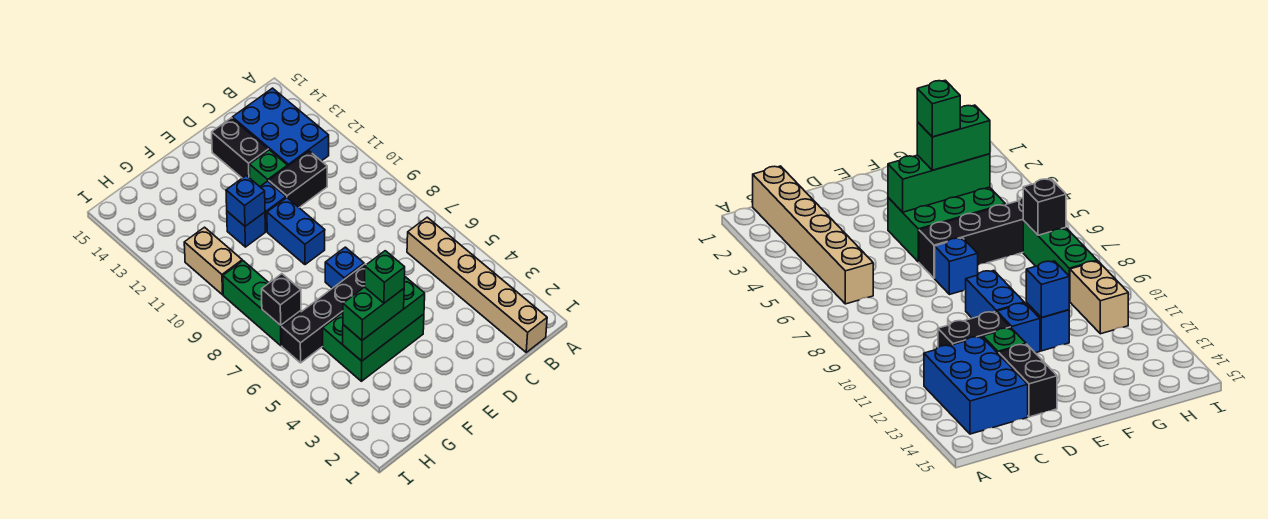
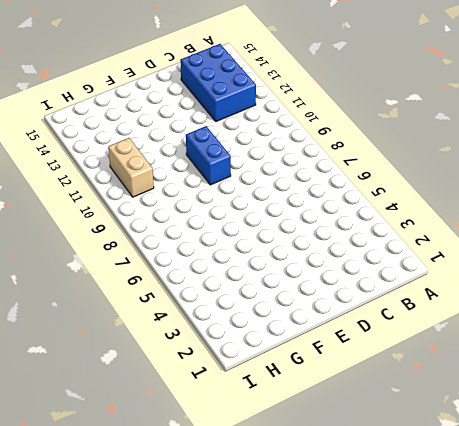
none -> tan brick B1:B6 level 1
none -> black brick C11:D11 level 1
none -> green brick D12 level 1

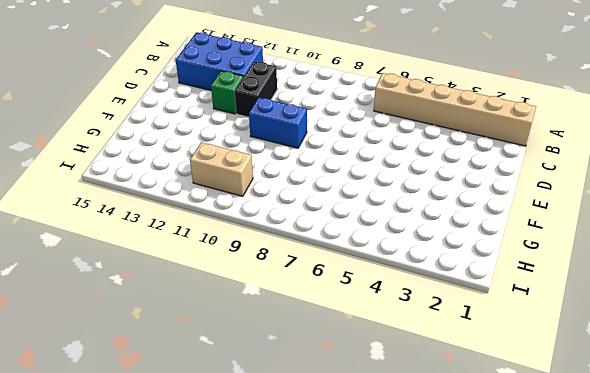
none -> black brick D13:D14 level 1
none -> green brick E4:G5 level 1
none -> black brick E6:H6 level 1

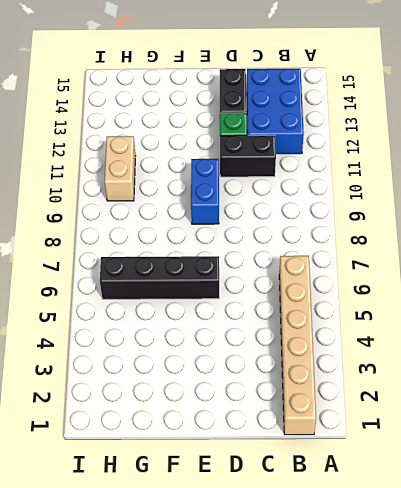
none -> green brick E4:G5 level 1
none -> blue brick E7 level 1
none -> blue brick E11 level 1

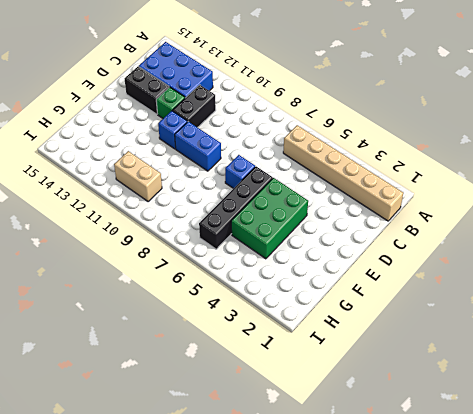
none -> blue brick F11 level 1
none -> green brick H7:H9 level 1
none -> green brick E4:G4 level 2

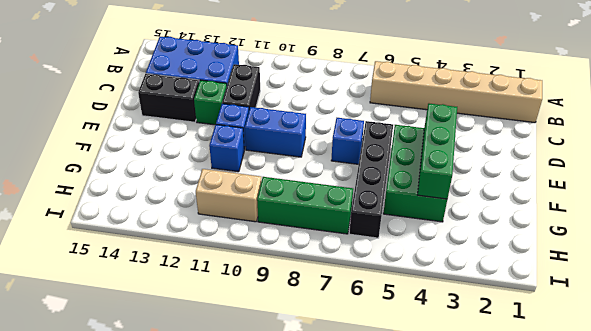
none -> blue brick F11 level 2
none -> black brick H7 level 2
none -> green brick F4:G4 level 3

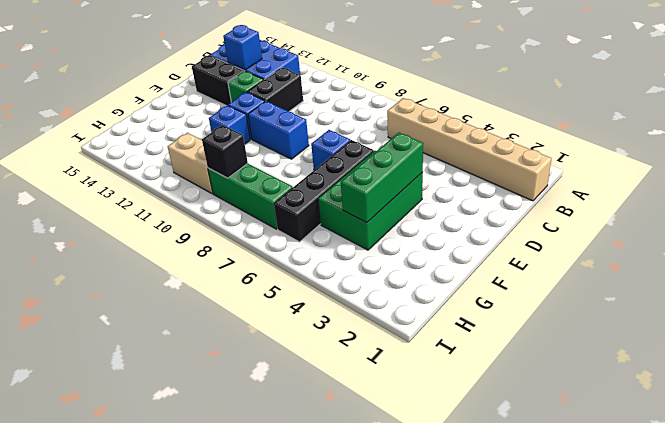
blue brick C13 level 2 -> blue brick F11 level 2
black brick H9 level 2 -> black brick H7 level 2
none -> green brick F4:G4 level 3
none -> green brick F4 level 4

